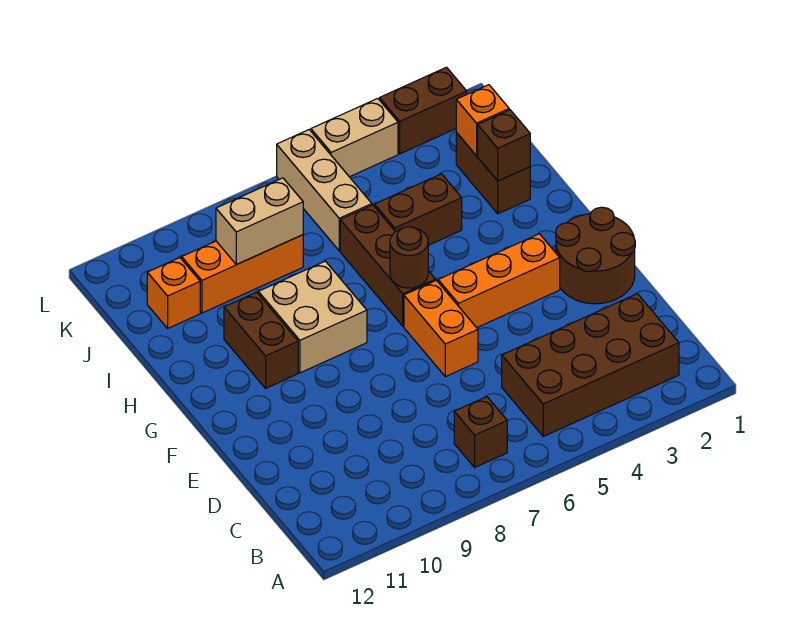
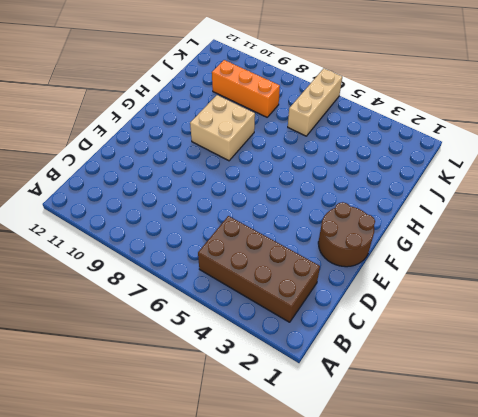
none -> brown brick B7 level 1
none -> orange brick E6:F6 level 1
none -> orange brick F3:F5 level 1

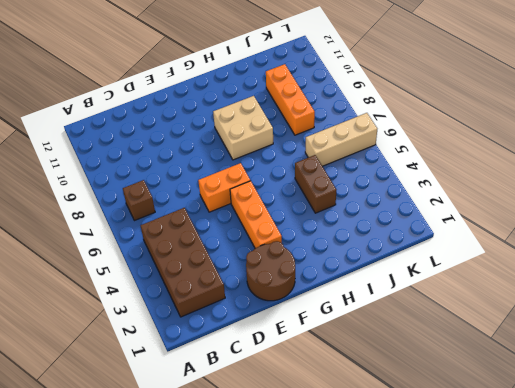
none -> brown brick G6:I6 level 1
none -> brown brick G10:H10 level 1
none -> brown brick I2:J2 level 1

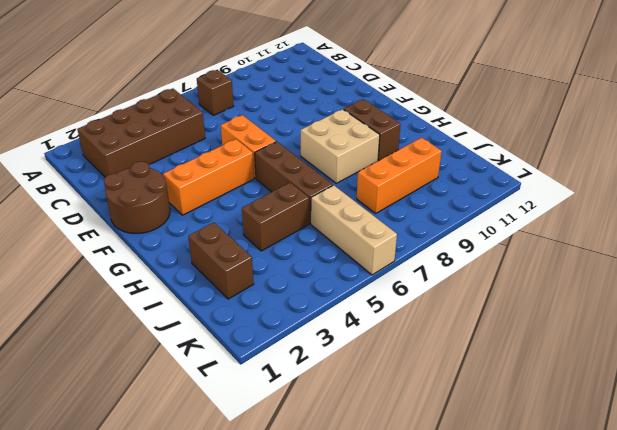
none -> orange brick J11 level 1
none -> brown brick L2:L3 level 1
none -> tan brick L4:L5 level 1

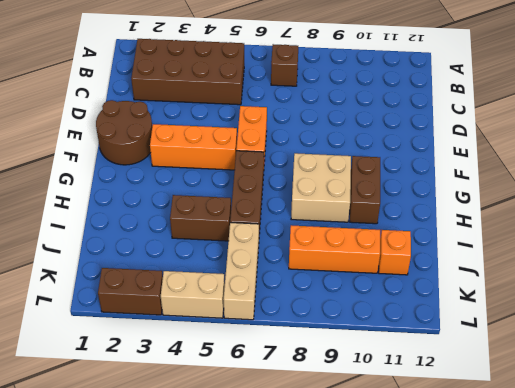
none -> brown brick I2:J2 level 1
none -> brown round brick G6 level 2
none -> brown brick I2 level 2

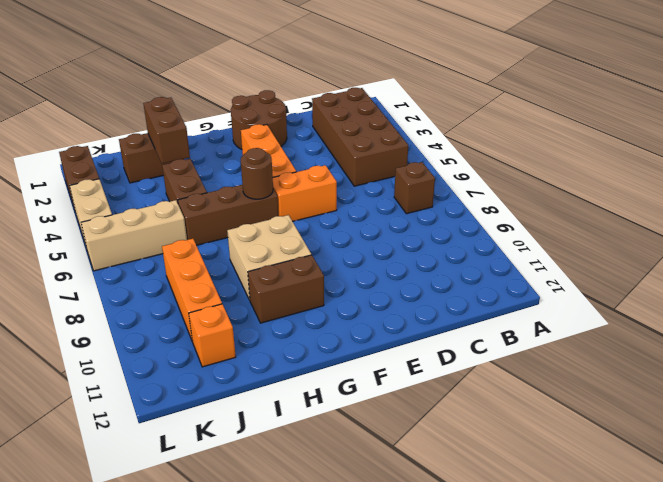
brown brick I2:I3 level 2 -> brown brick I2 level 2
none -> orange brick J2 level 2
none -> tan brick J8:J9 level 2

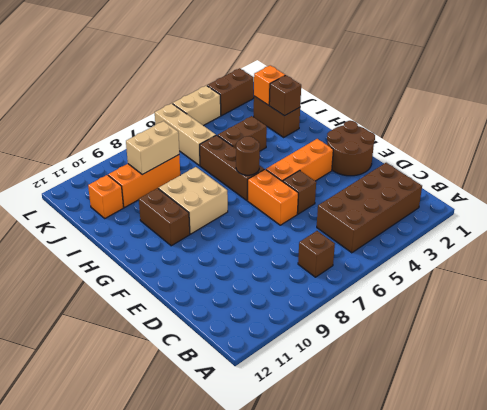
brown brick E5 level 1 -> none

